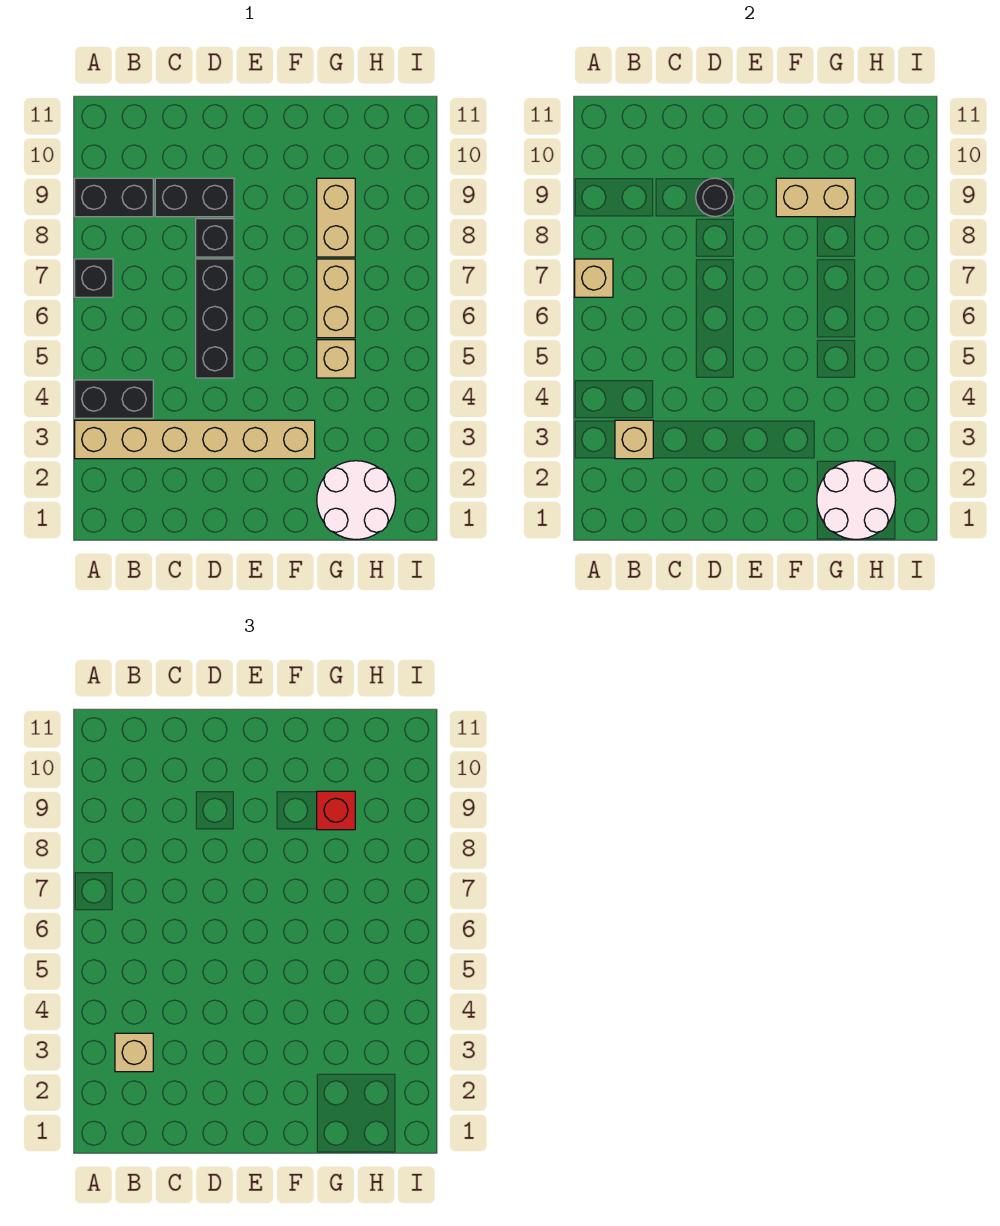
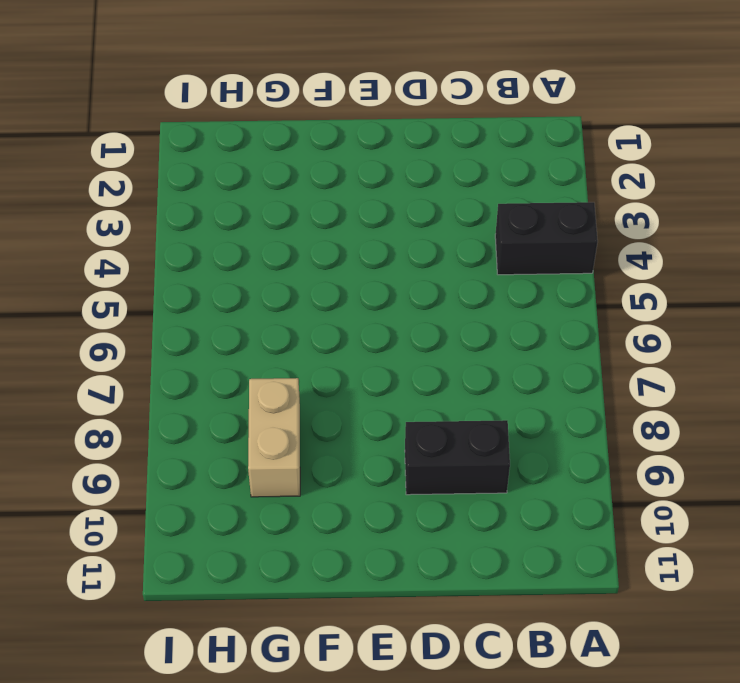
none -> tan brick A3:F3 level 1
none -> black brick A7 level 1
none -> black brick A9:B9 level 1

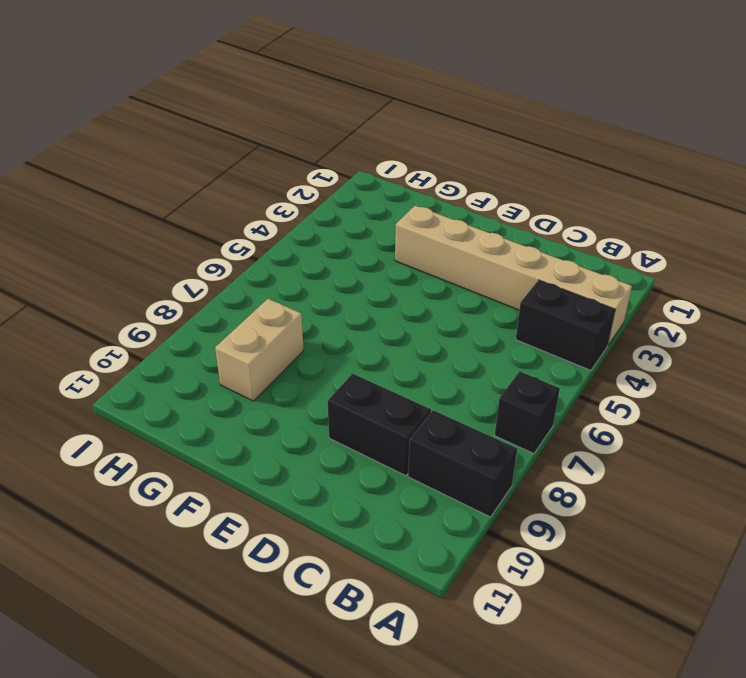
none -> black brick D5:D7 level 1
none -> black brick D8 level 1
none -> white round brick G1:H2 level 1

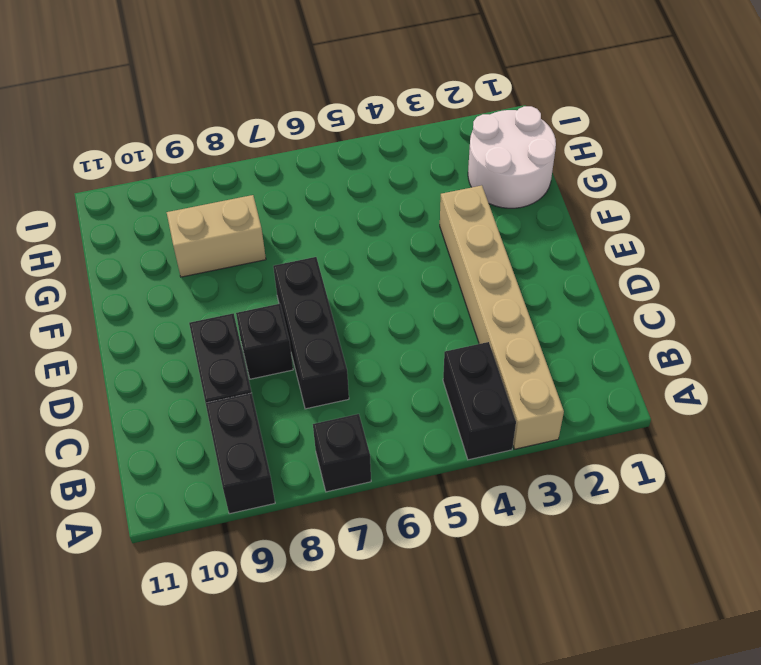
black brick C7:E7 level 1 -> black brick D5:D7 level 1
none -> tan brick G5 level 1
none -> tan brick G6:G7 level 1
none -> tan brick A7 level 2

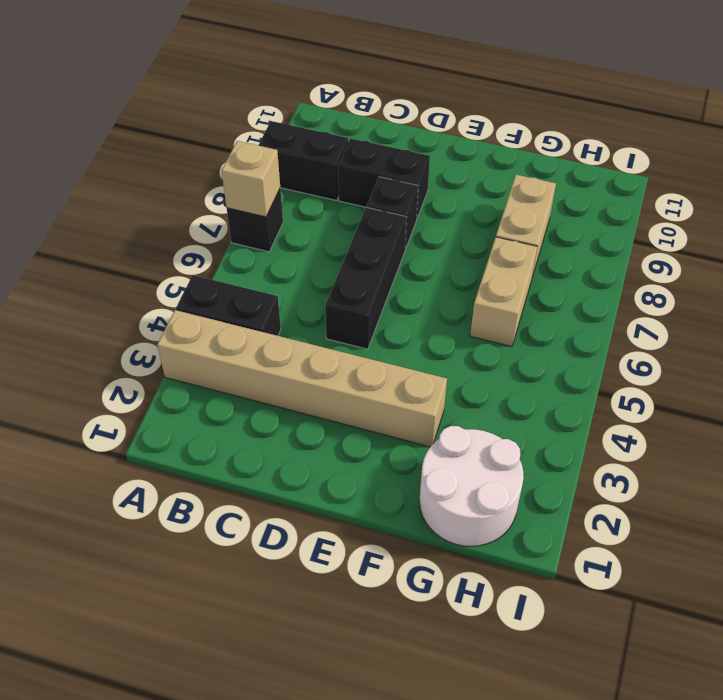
none -> tan brick G5 level 1
none -> tan brick B3 level 2
none -> black round brick D9 level 2

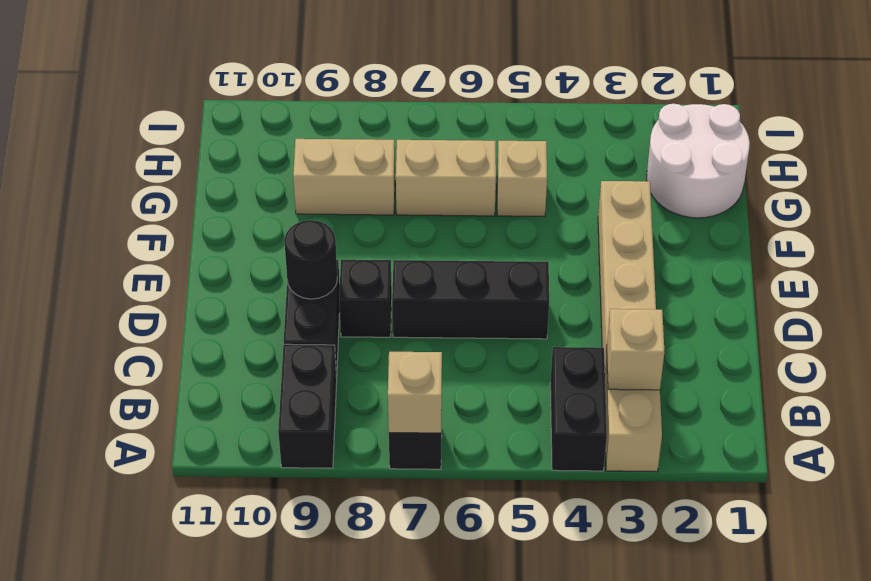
none -> tan brick F9:G9 level 2
none -> white round brick G1:H2 level 2
none -> tan brick B3 level 3

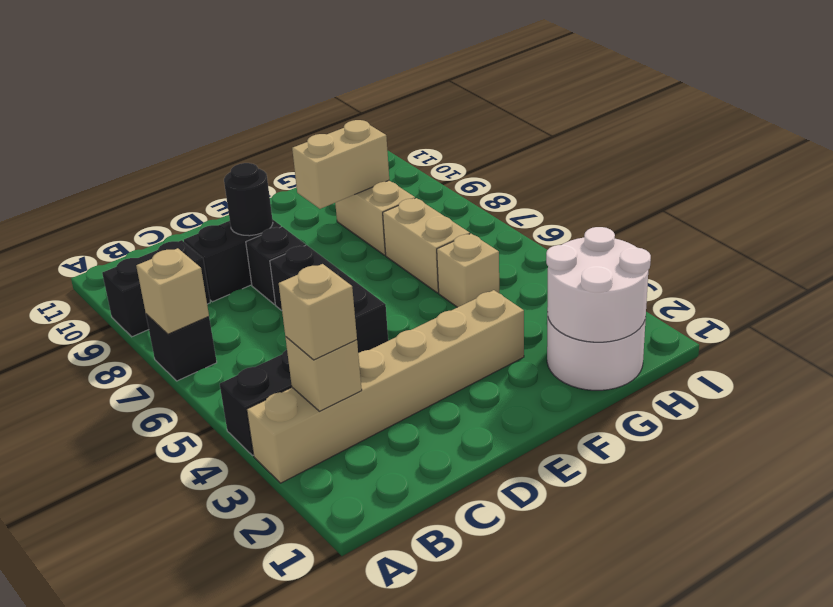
none -> red brick G9 level 3

